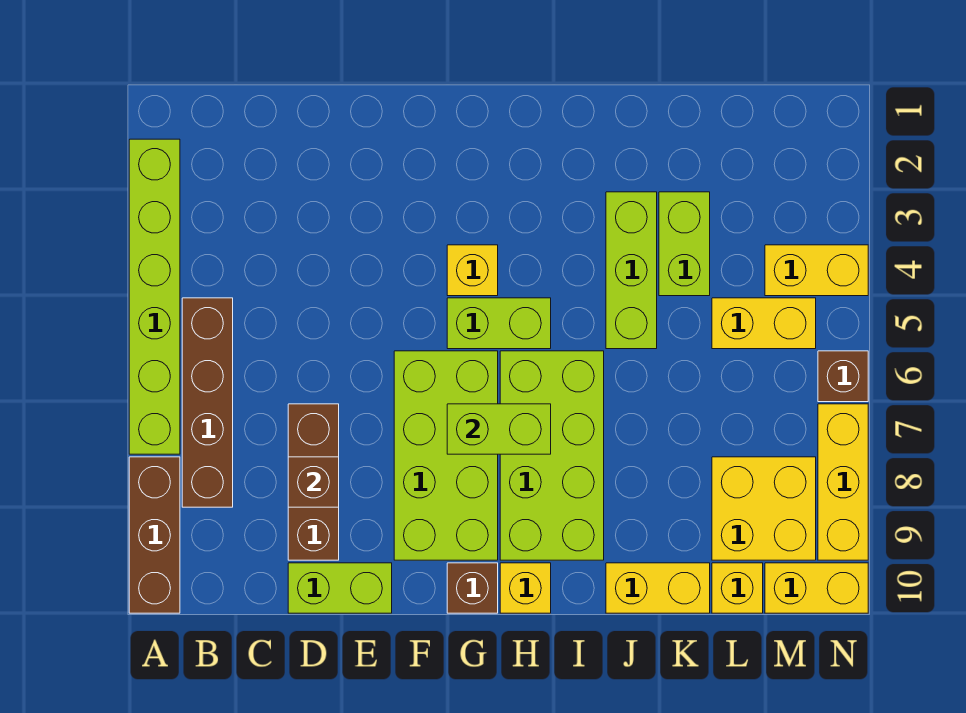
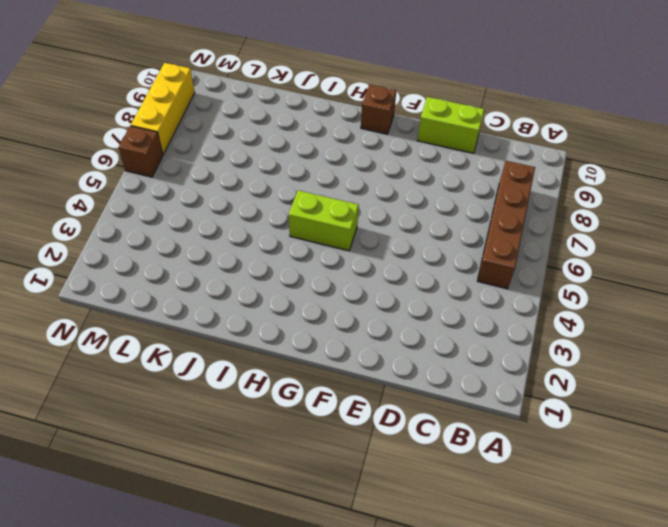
none -> lime brick A2:A7 level 1
none -> brown brick A8:A10 level 1
none -> brown brick D7:D9 level 1

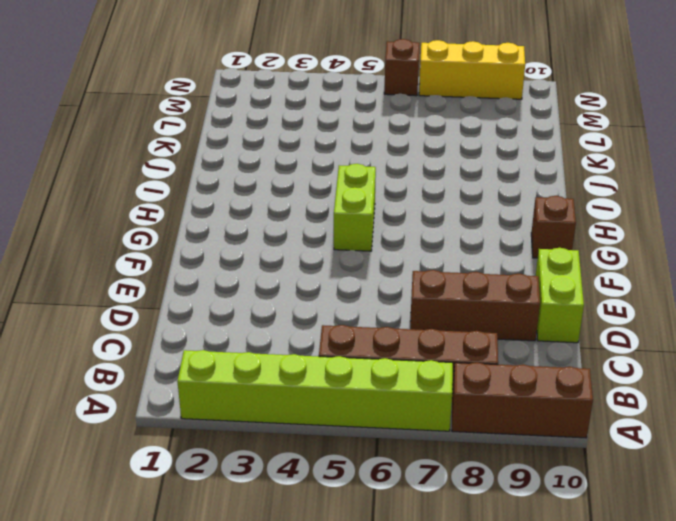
none -> lime brick F6:G9 level 1
none -> yellow brick G4 level 1
none -> lime brick H6:I9 level 1

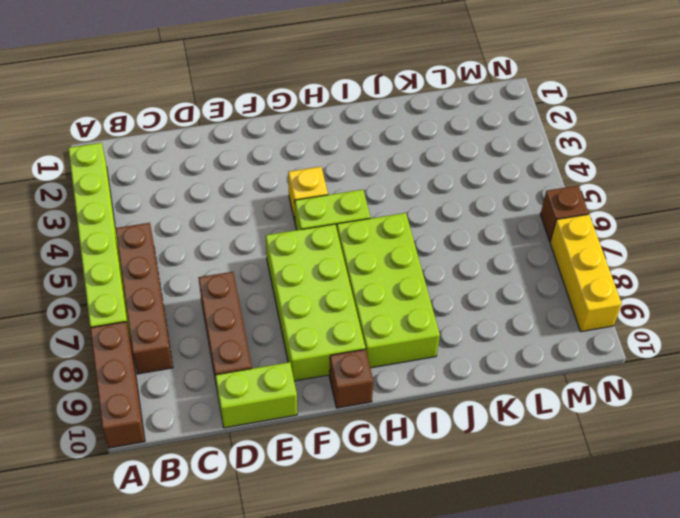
none -> yellow brick H10 level 1
none -> lime brick J3:J5 level 1
none -> yellow brick J10:K10 level 1

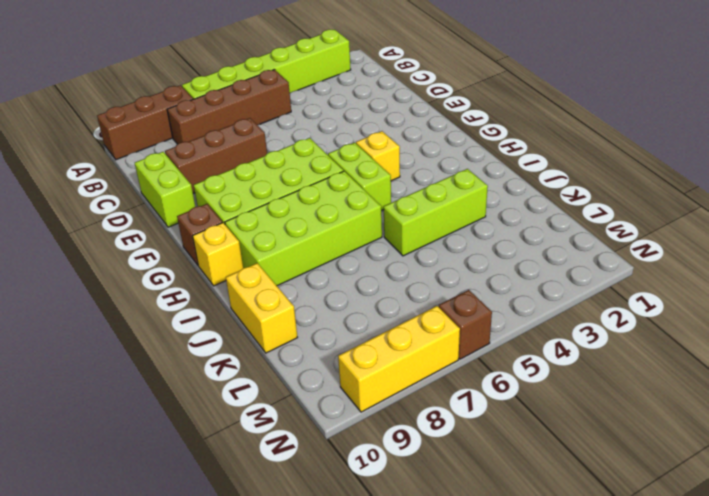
none -> lime brick K3:K4 level 1
none -> yellow brick L5:M5 level 1
none -> yellow brick L8:M9 level 1

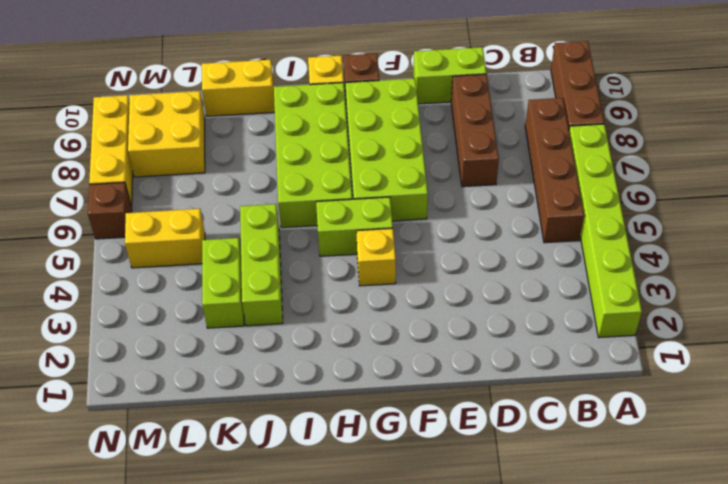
none -> yellow brick L10 level 1
none -> yellow brick M4:N4 level 1
none -> yellow brick M10:N10 level 1

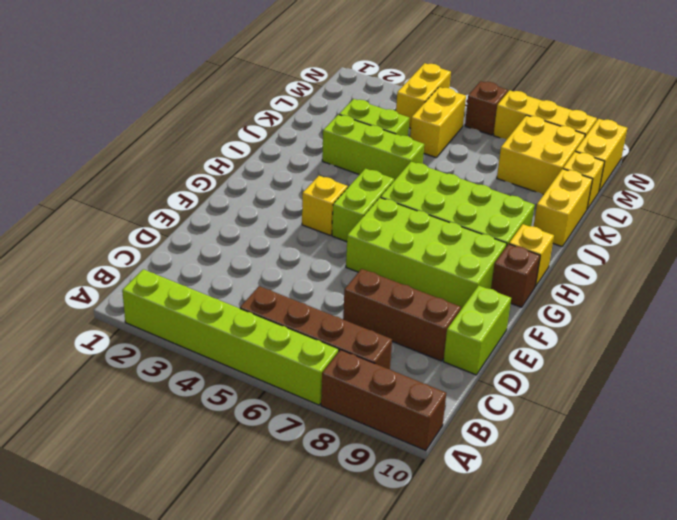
none -> brown brick D8 level 2
none -> lime brick G7:H7 level 2

